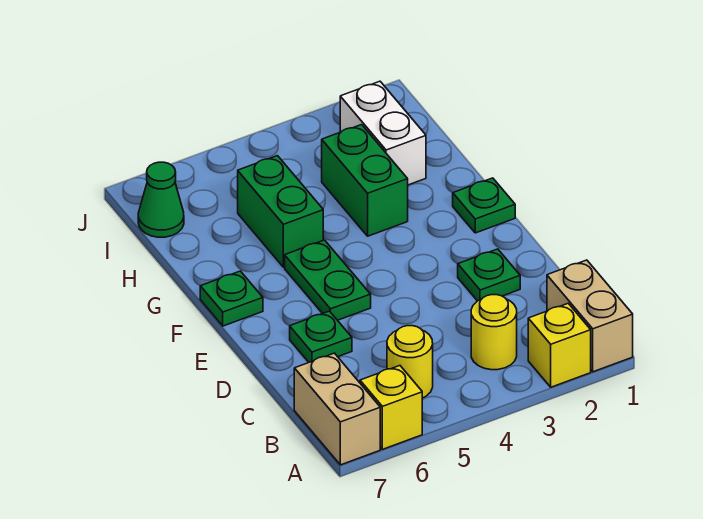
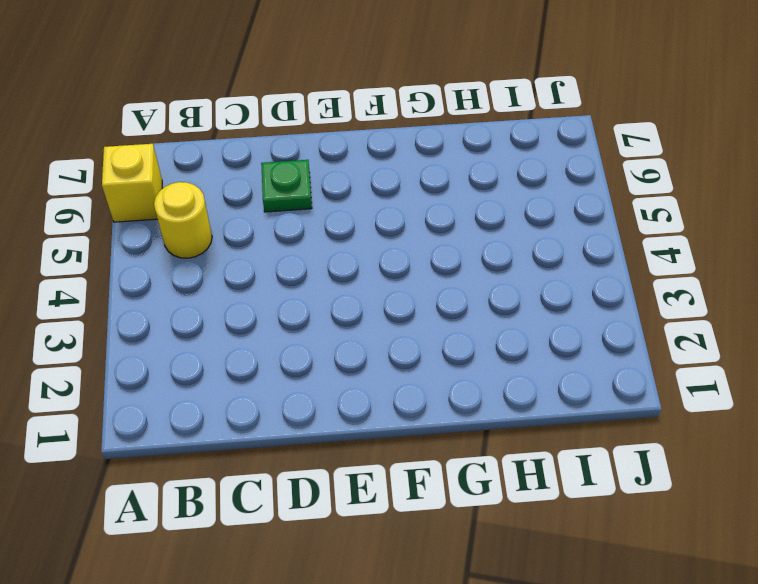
none -> tan brick A1:B1 level 1
none -> yellow brick A2 level 1
none -> tan brick A7:B7 level 1

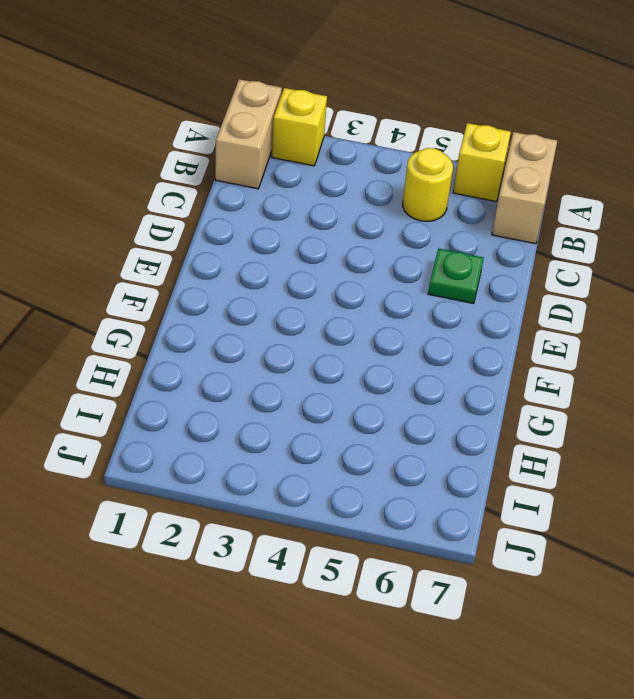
none -> yellow round brick B3 level 1
none -> green plate D2 level 1
none -> green plate E5:F5 level 1

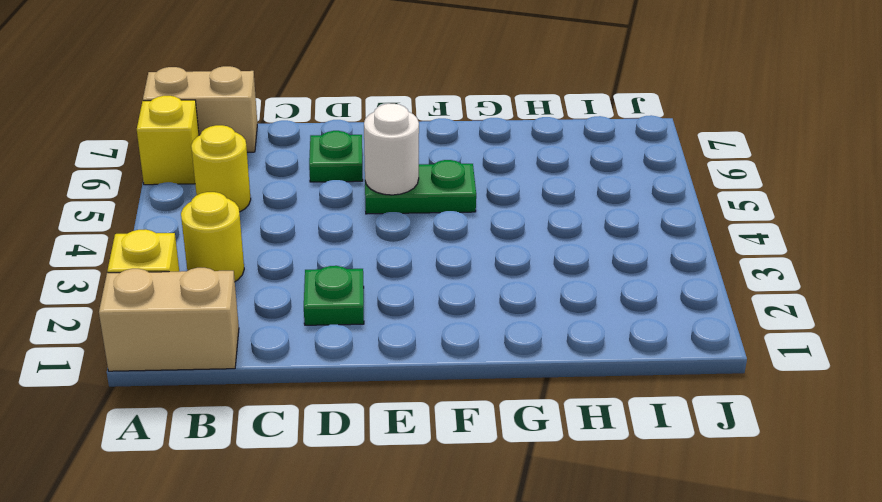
white round brick E5 level 2 -> none
none -> green plate F1 level 1
none -> green plate F7 level 1
none -> green brick G3:H3 level 1

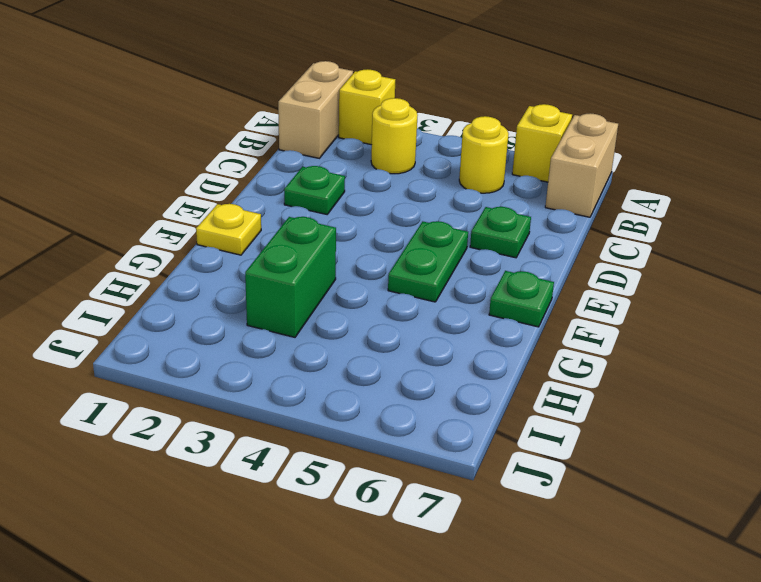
yellow plate F1 level 1 -> green plate F1 level 1
none -> green brick G5:H5 level 1
none -> white brick H2:I2 level 1
none -> green cone I7 level 1

